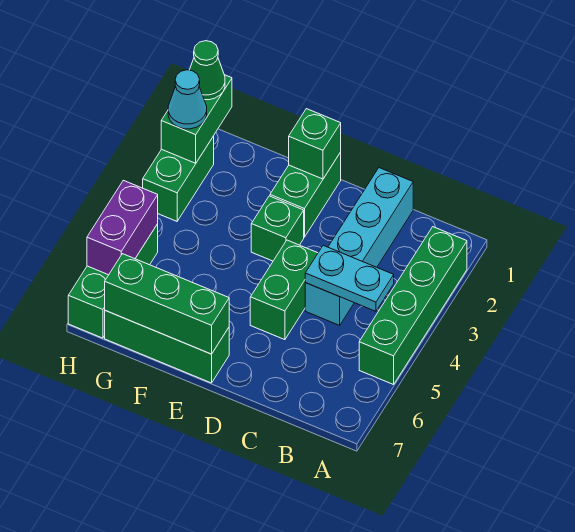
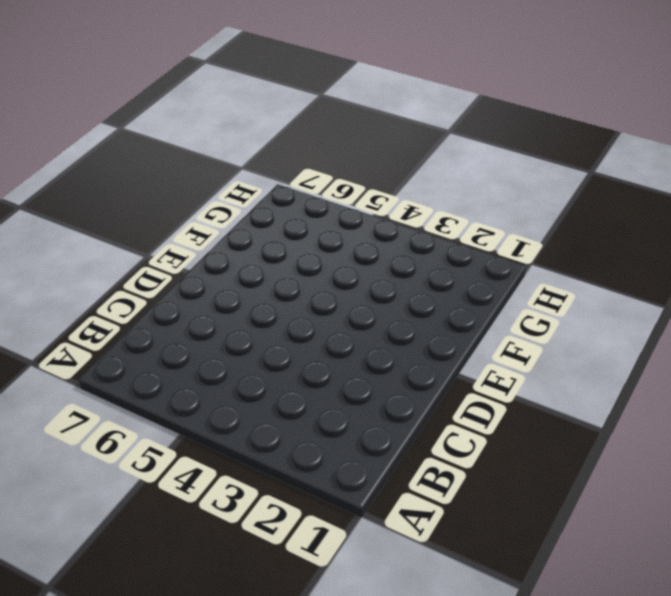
none -> green brick A2:A5 level 1
none -> cyan brick C1:C4 level 1
none -> green brick D4:D5 level 1

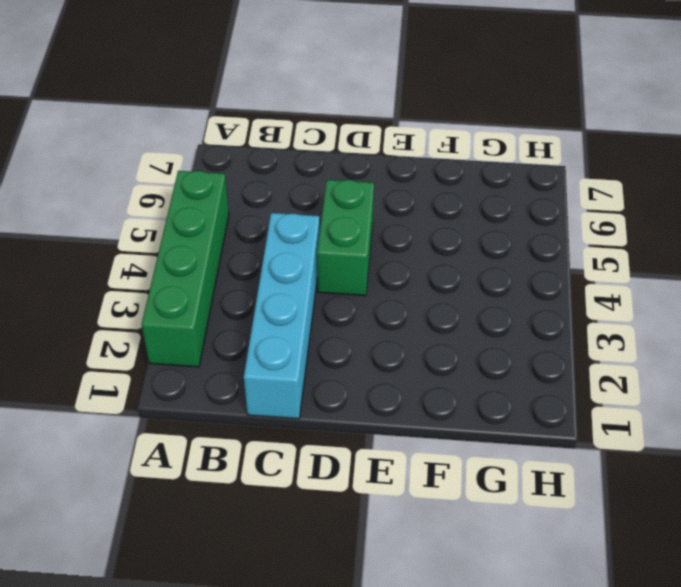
none -> green brick E1:E2 level 1
none -> green brick E3 level 1
none -> green brick E7:G7 level 1

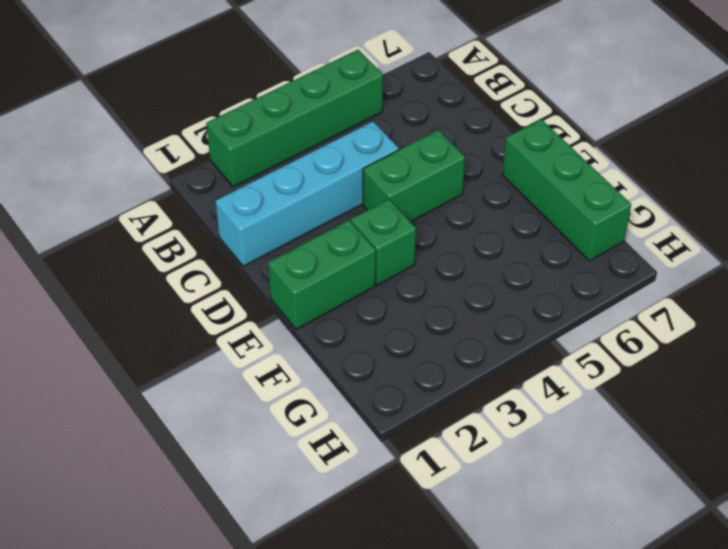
none -> green brick H2:H3 level 1
none -> green brick H5:H7 level 1
none -> cyan plate B4:C4 level 2

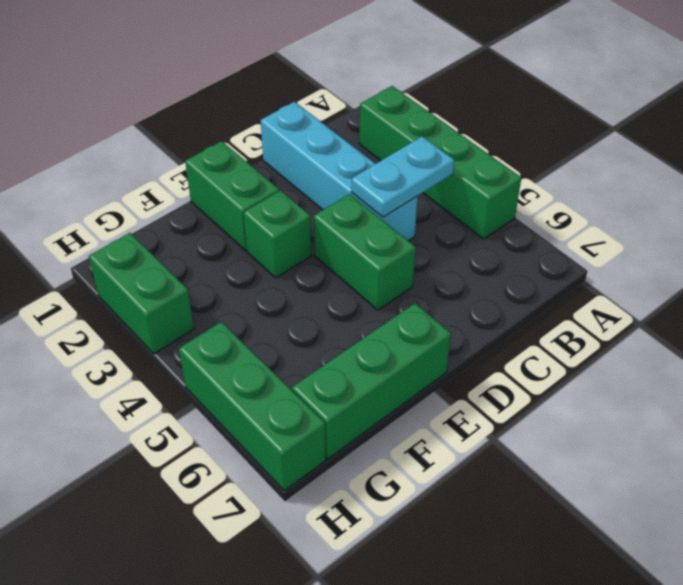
none -> green brick E1 level 2
none -> green brick E7:G7 level 2
none -> green brick H1:H2 level 2

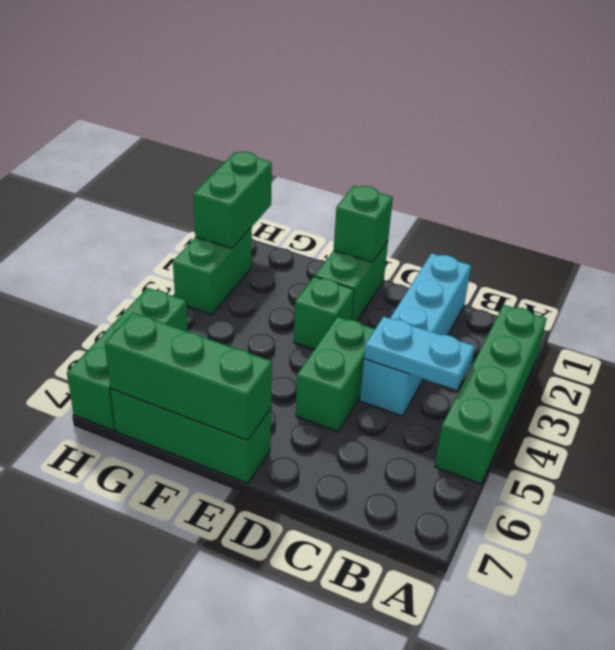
none -> purple brick H5:H6 level 2
none -> green cone H1 level 3
none -> cyan cone H2 level 3

